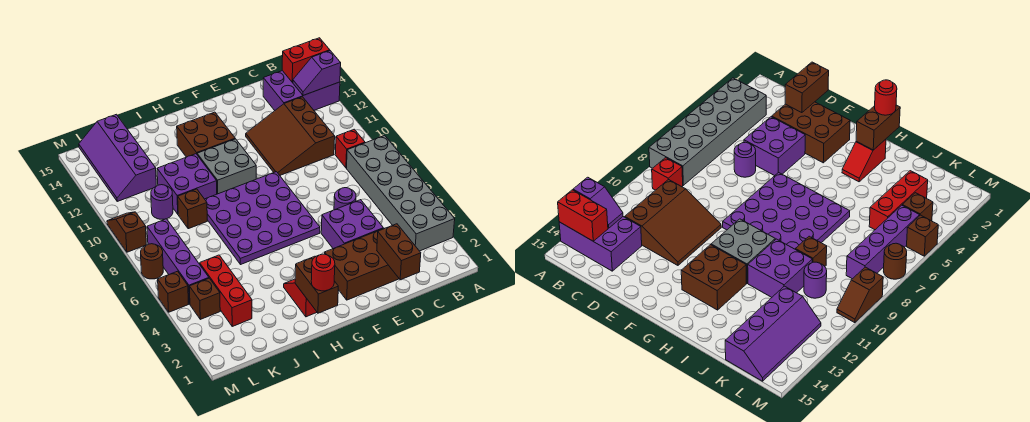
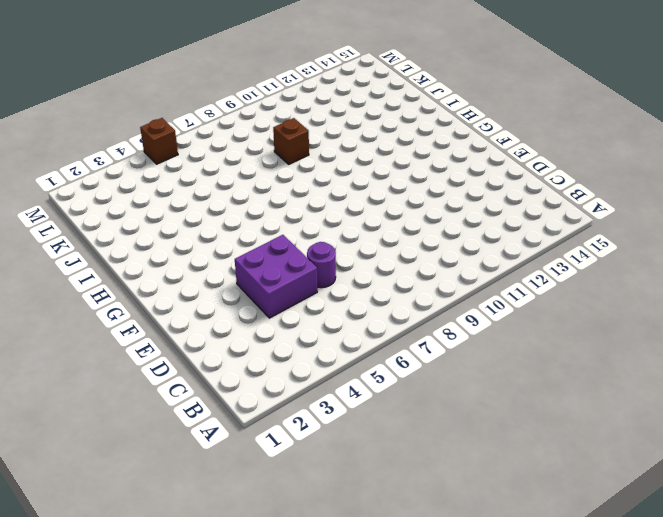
none -> grey brick A3:B8 level 1
none -> purple brick A13:C14 level 1
none -> red brick B9 level 1

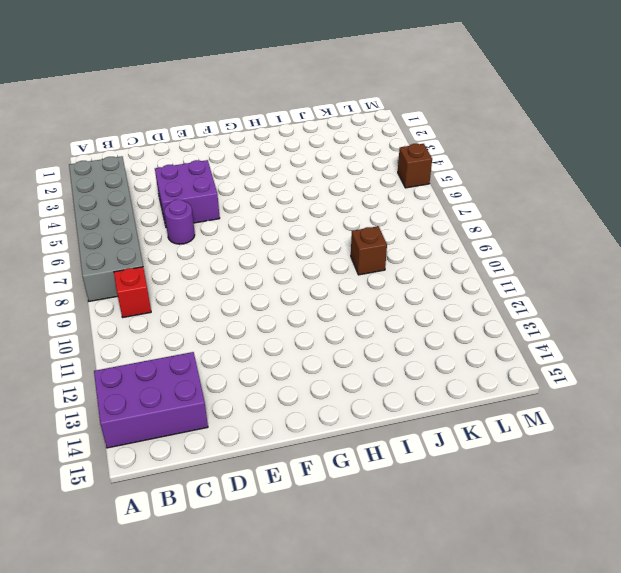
none -> brown slope C10:E12 level 1 top C
none -> brown brick D2:F3 level 1
none -> purple plate F6:I9 level 1

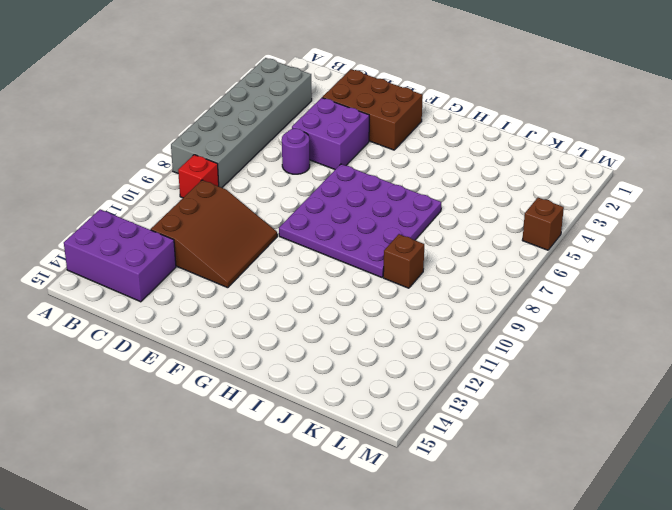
none -> grey brick G10:H11 level 1
none -> brown brick G12:H13 level 1
none -> red slope H2:H3 level 1 top 2

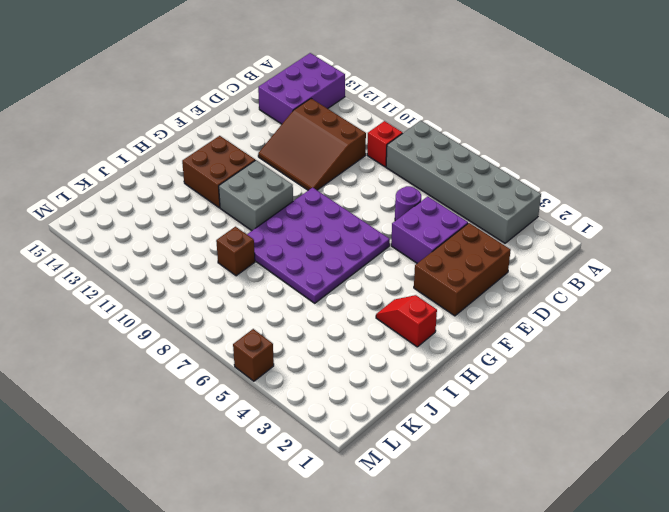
none -> purple brick I10:J11 level 1
none -> red brick K3:K5 level 1
none -> purple round brick K10 level 1

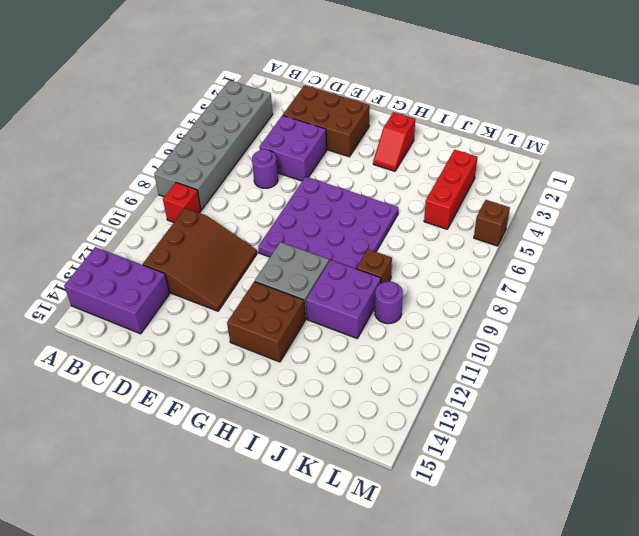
none -> purple slope K12:L15 level 1 top K
none -> brown brick L4 level 1
none -> purple brick L5:L8 level 1

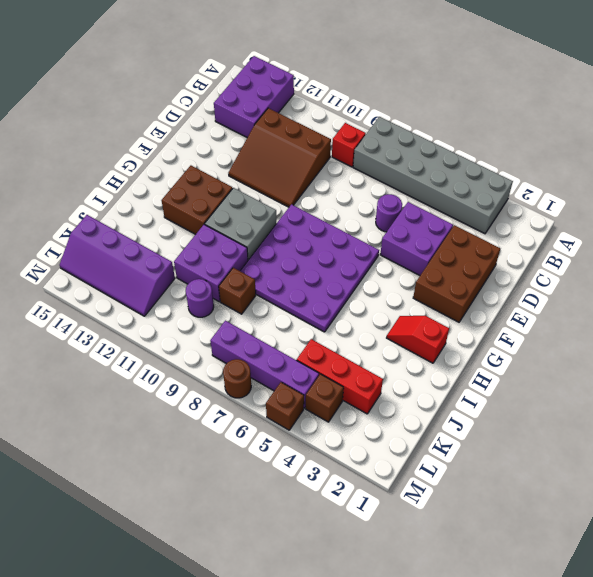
none -> brown slope M9:M10 level 1 top 9
none -> purple slope A13:B13 level 2 top A
none -> red brick A14:B14 level 2

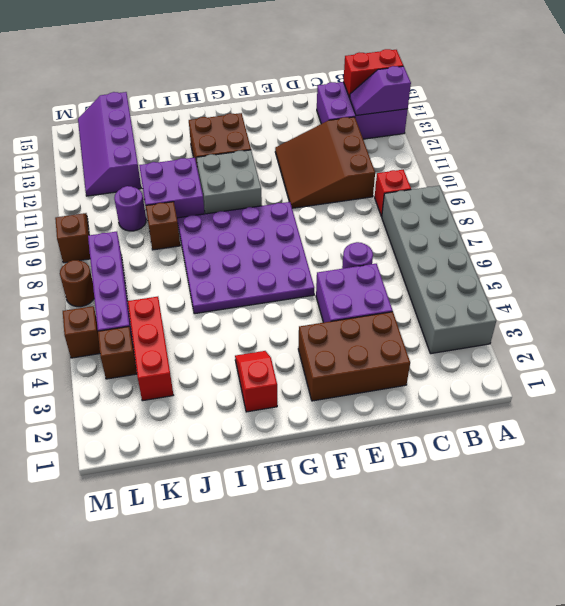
none -> brown brick D1:D2 level 2
none -> brown brick H1:H2 level 2
none -> red round brick H1 level 3

